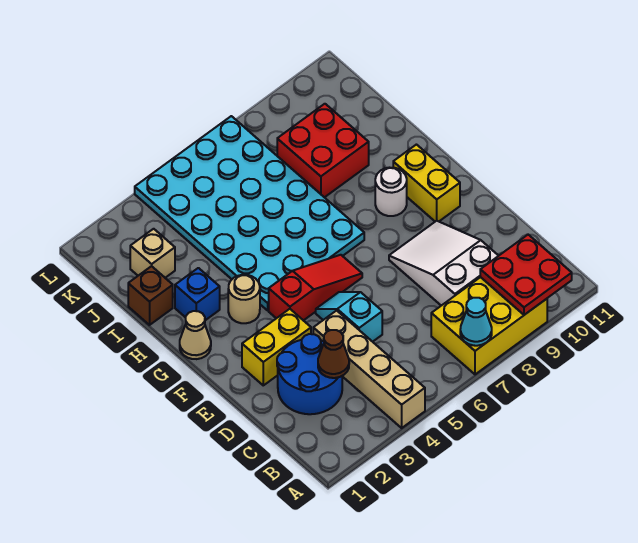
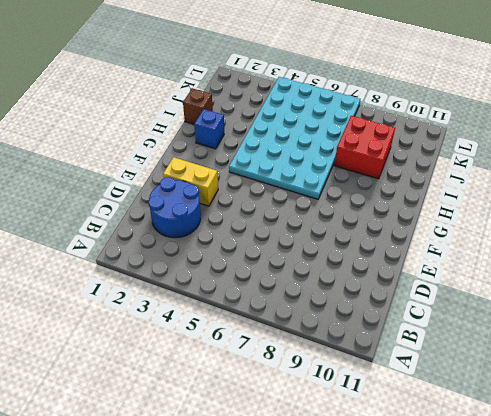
none -> tan brick A4:D4 level 1
none -> yellow brick A7:B9 level 1
none -> white slope C8:E9 level 1 top C

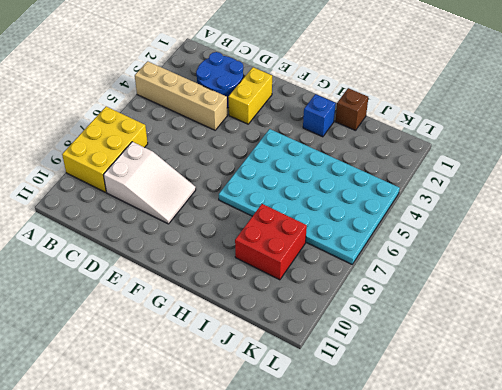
none -> cyan slope D5:E5 level 1 top D
none -> red slope F4:F6 level 1 top 4
none -> yellow brick F10:G10 level 1

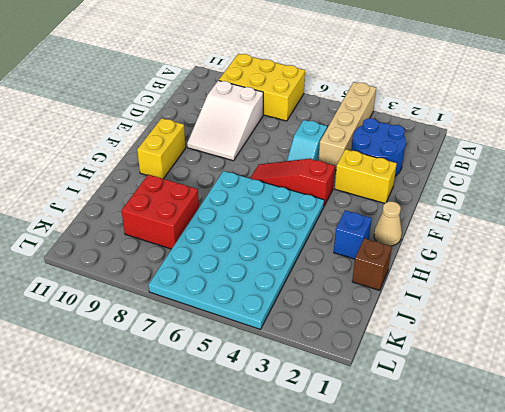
none -> tan round brick G3 level 1
none -> white round brick G9 level 1
none -> tan brick J2 level 1

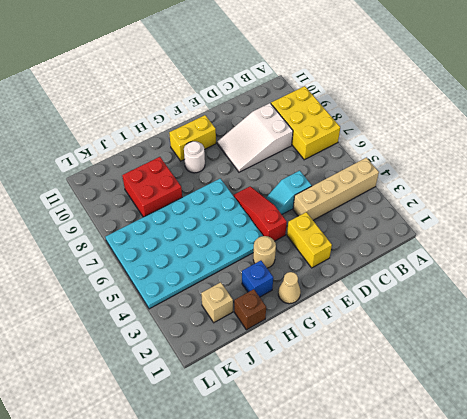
none -> blue round brick C2:D3 level 1
none -> cyan cone A7 level 2
none -> red plate A9:B10 level 2

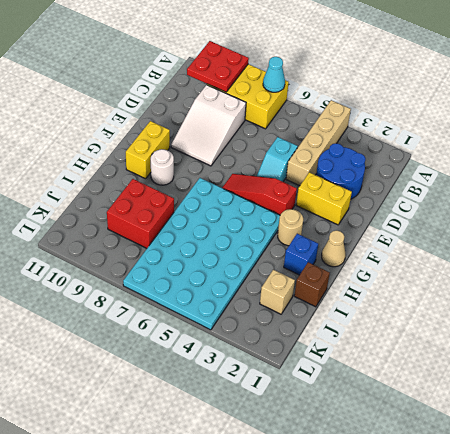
none -> brown cone C3 level 2

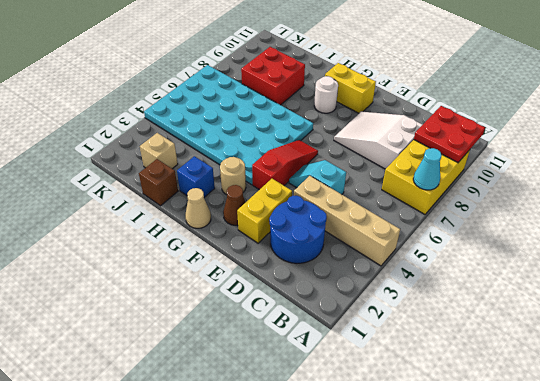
brown cone F2 level 1 -> brown cone C3 level 2

